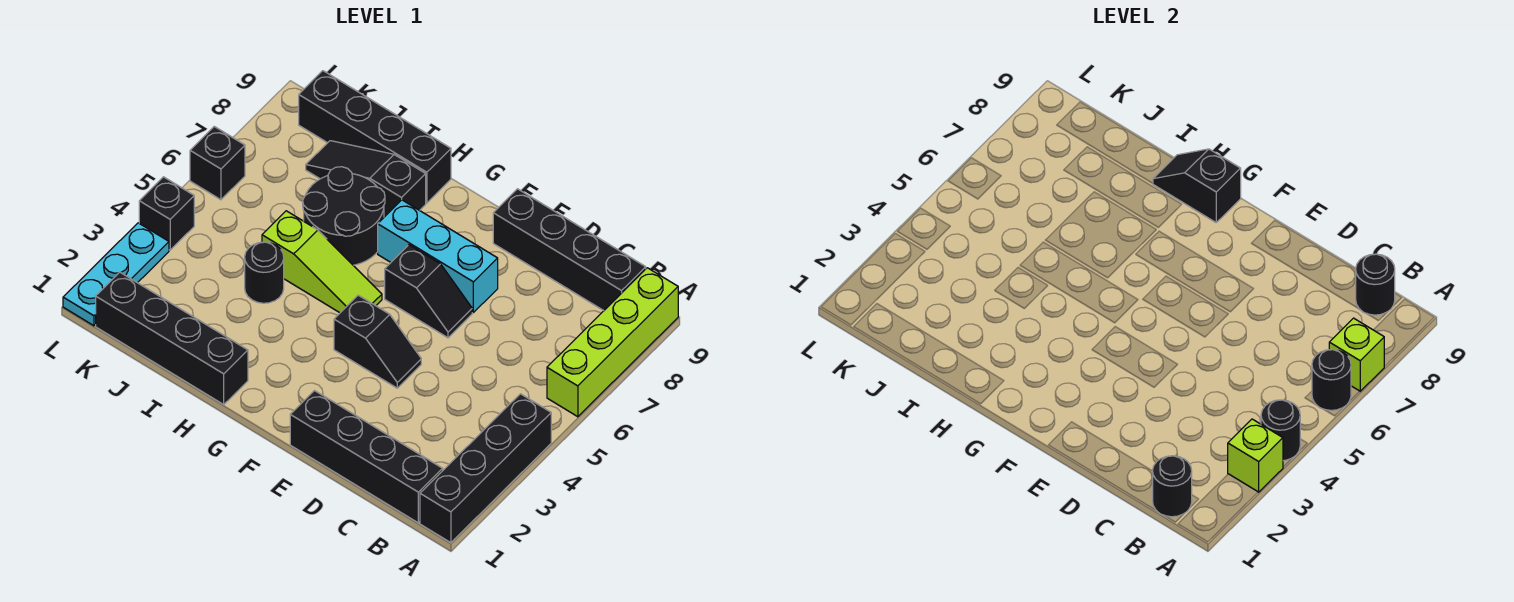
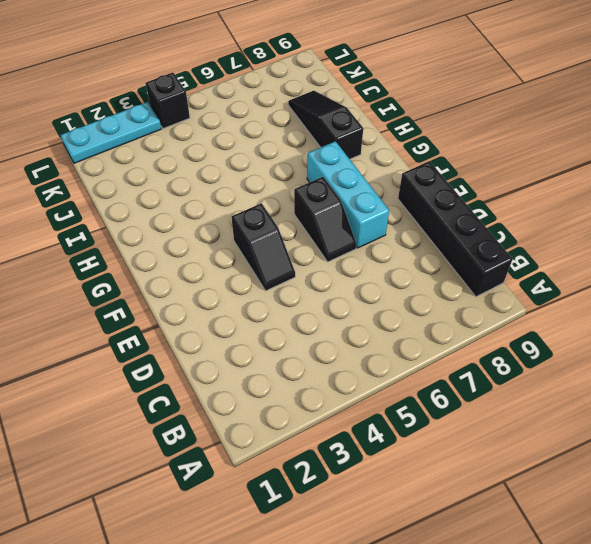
none -> black brick A1:A4 level 1
none -> lime brick A6:A9 level 1
none -> black brick B1:E1 level 1

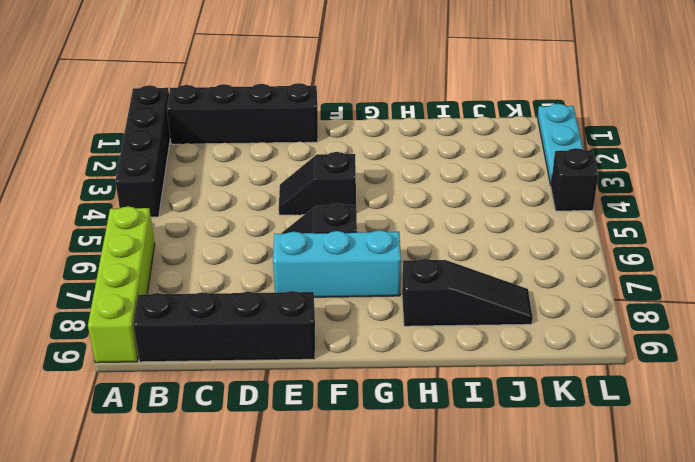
none -> lime slope G5:I5 level 1 top I
none -> black brick H1:K1 level 1
none -> black round brick H6:I7 level 1

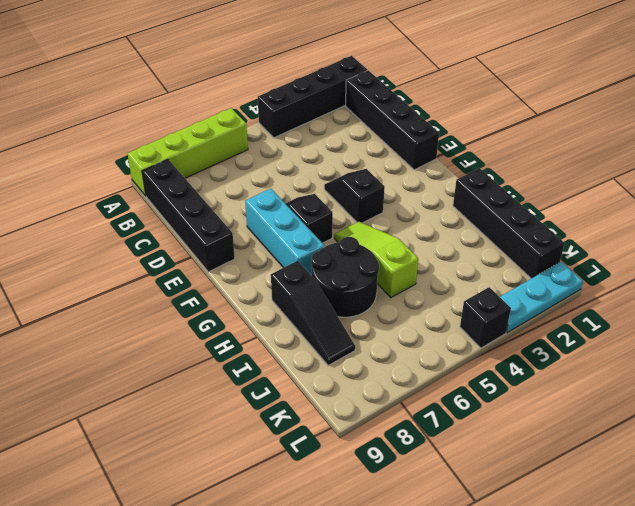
none -> black brick H9:K9 level 1
none -> black round brick I4 level 1
none -> black brick L6 level 1

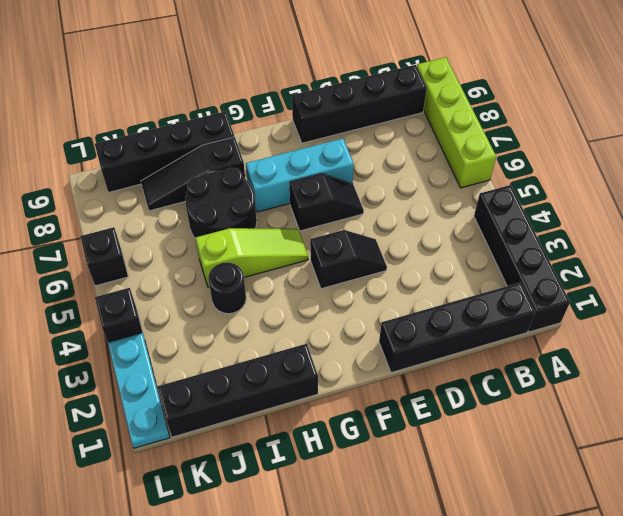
none -> lime brick A3 level 2
none -> black round brick A4 level 2
none -> black round brick A6 level 2

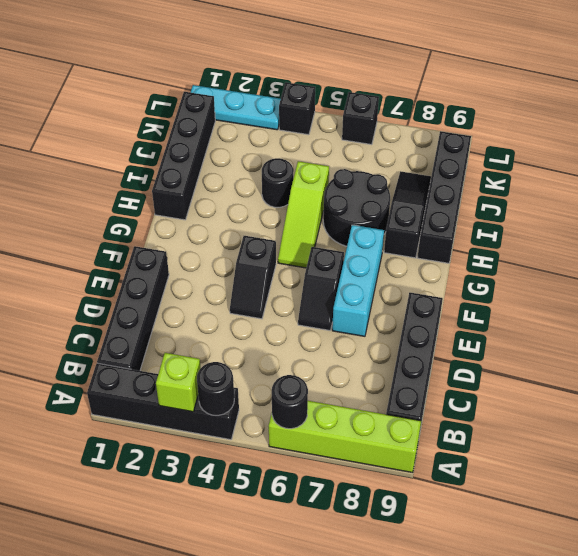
none -> lime brick A7 level 2
none -> black round brick B1 level 2
none -> black round brick B9 level 2

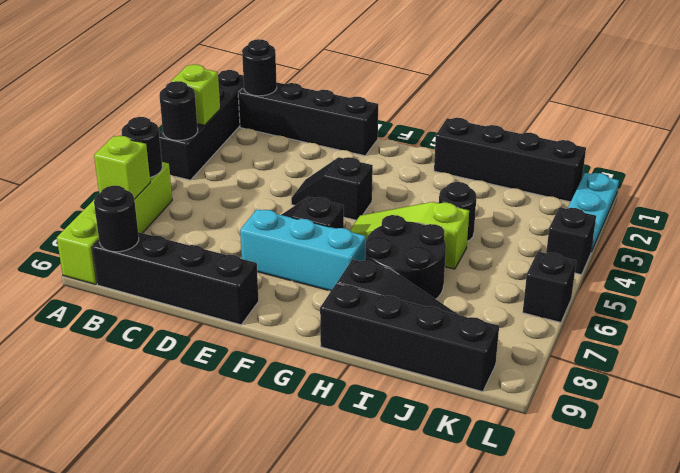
none -> black slope G9:H9 level 2 top G

